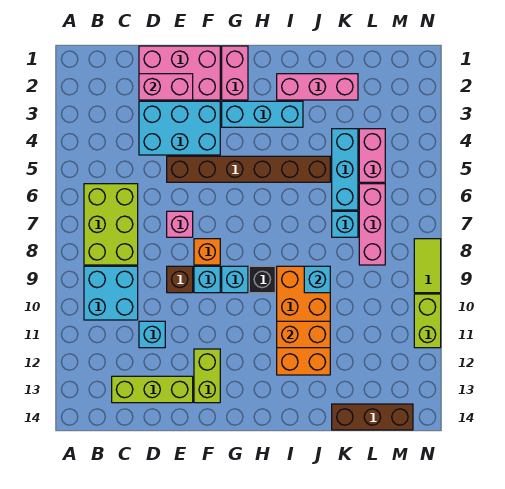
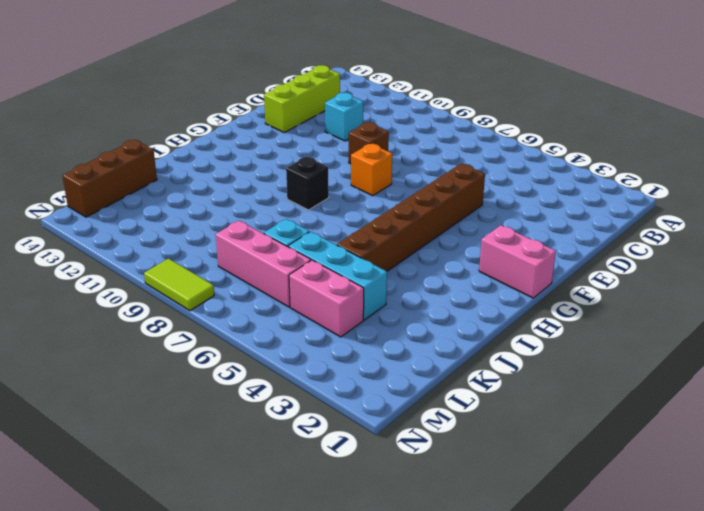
none -> lime brick B6:C8 level 1
none -> cyan brick B9:C10 level 1
none -> pink brick D1:F2 level 1

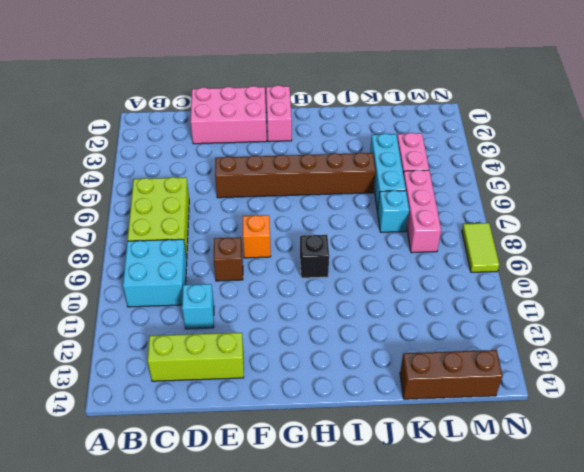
none -> cyan brick D3:F4 level 1
none -> pink brick E7 level 1
none -> cyan brick F9 level 1

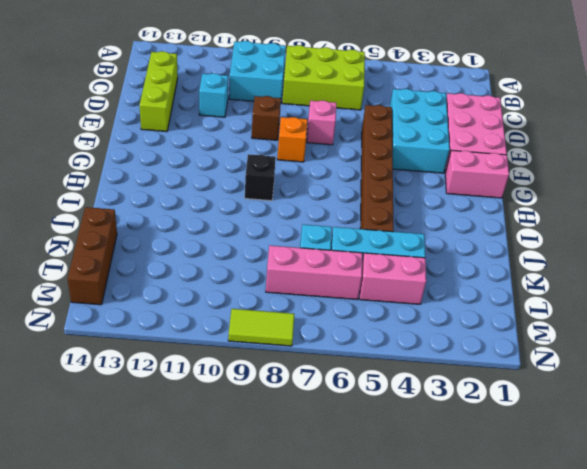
none -> cyan brick F9 level 1
none -> lime brick F12:F13 level 1
none -> cyan brick G3:I3 level 1

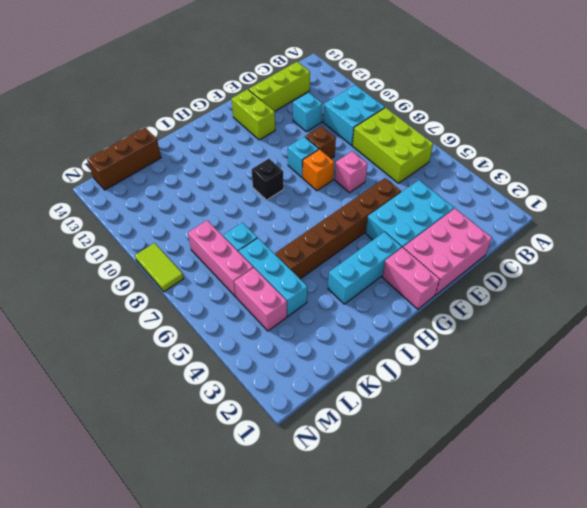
none -> cyan brick G9 level 1
none -> pink brick I2:K2 level 1
none -> orange brick I9:J12 level 1

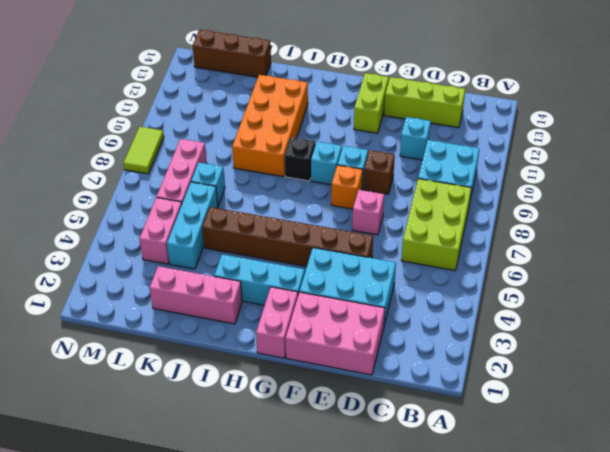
none -> lime brick N10:N11 level 1
none -> pink brick D2:E2 level 2
none -> orange brick I11:J11 level 2

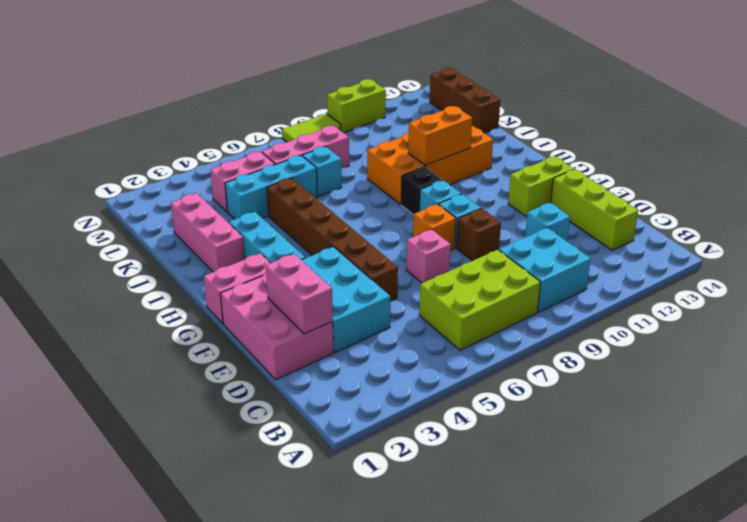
orange brick I10:I11 level 2 -> orange brick I11:J11 level 2
none -> cyan brick J9 level 2

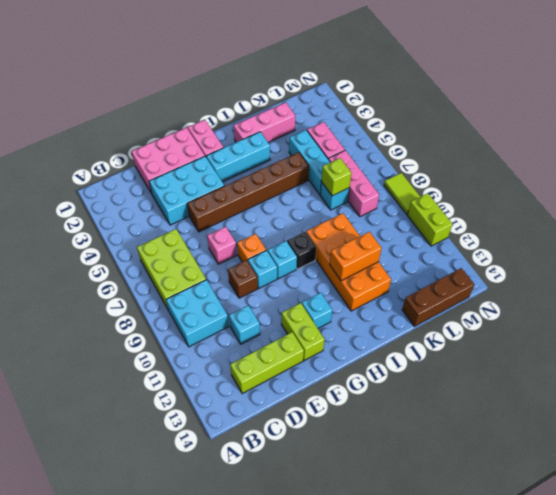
cyan brick G12 level 1 -> cyan brick J9 level 2
lime brick K7 level 2 -> none
none -> pink brick D2:E2 level 2

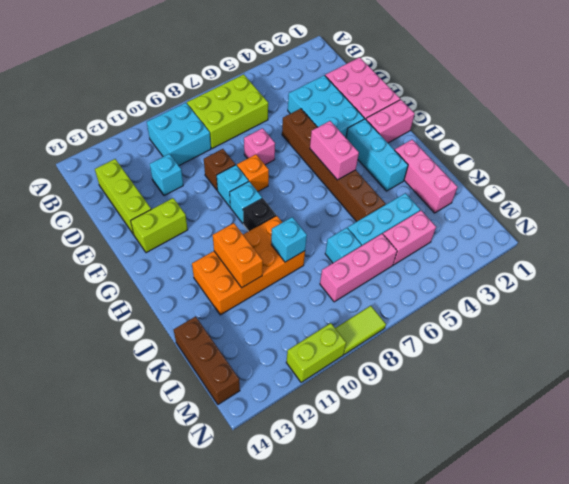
pink brick G5:H5 level 2 -> pink brick D2:E2 level 2

